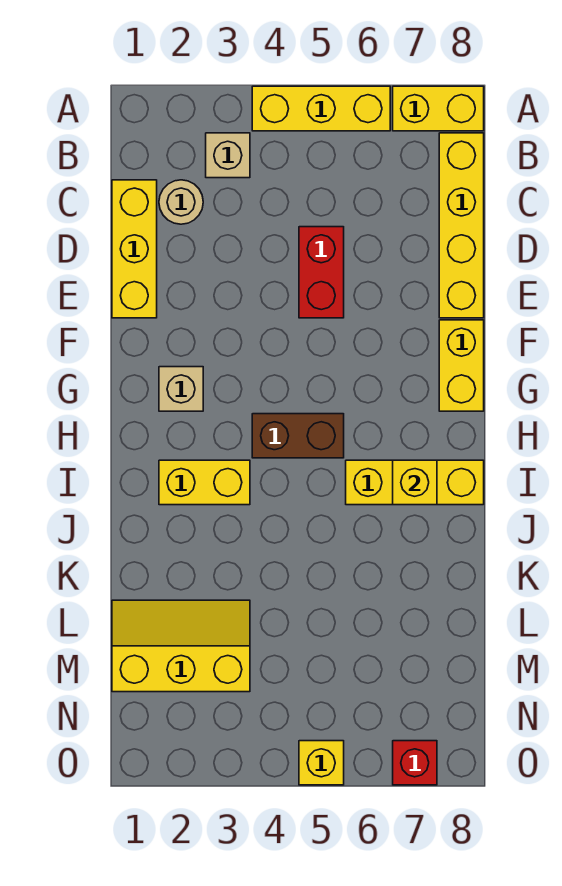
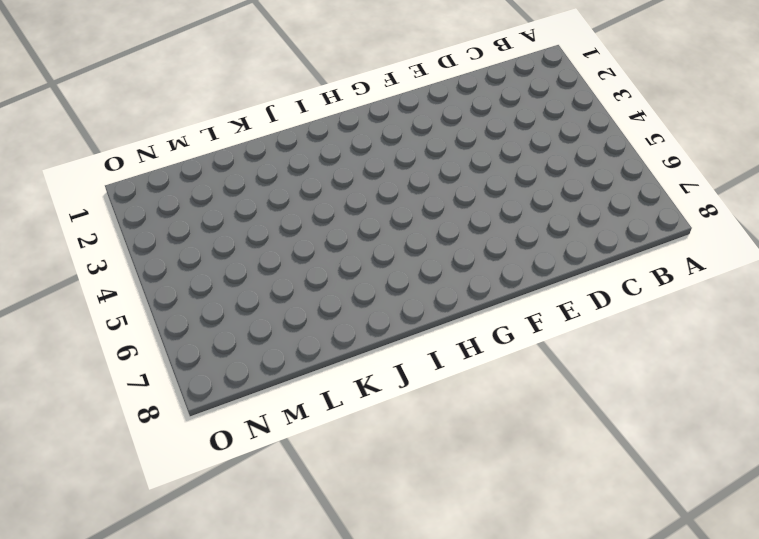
none -> yellow brick A4:A6 level 1
none -> yellow brick A7:A8 level 1
none -> tan brick B3 level 1

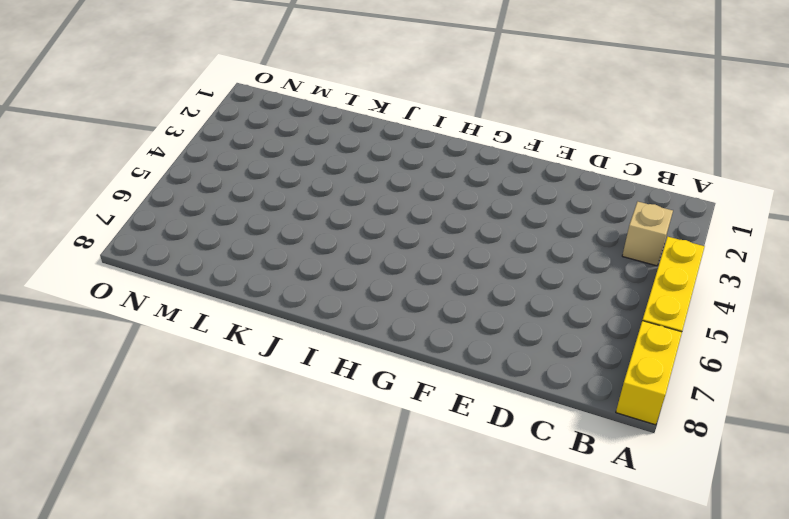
none -> yellow brick B8:E8 level 1
none -> yellow brick C1:E1 level 1
none -> tan round brick C2 level 1

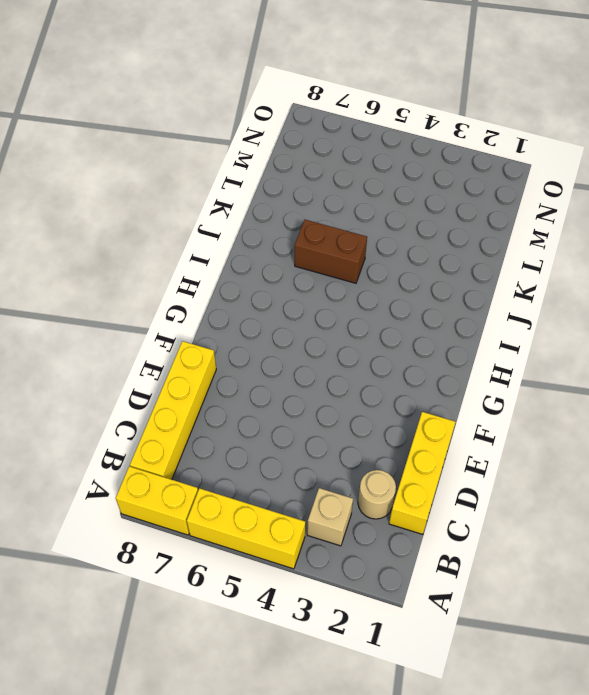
brown brick J5:J6 level 1 -> brown brick H4:H5 level 1
none -> red brick D5:E5 level 1
none -> yellow brick F8:G8 level 1
none -> tan brick G2 level 1

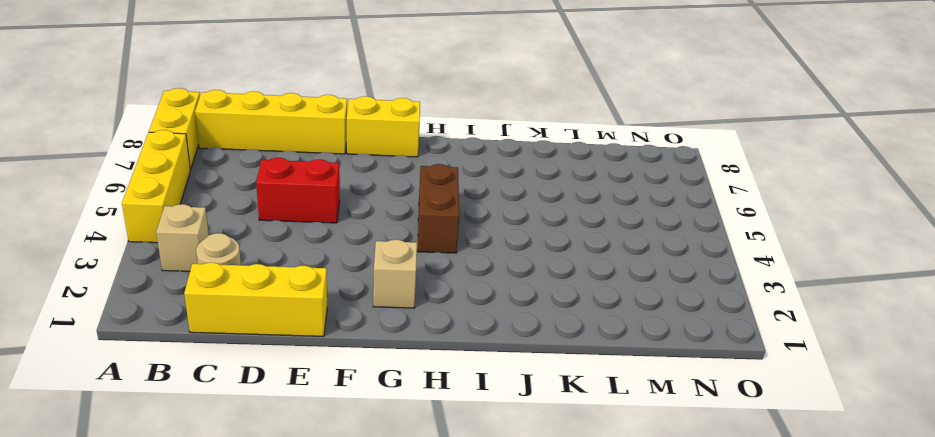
none -> yellow brick I2:I3 level 1
none -> yellow brick I6:I8 level 1
none -> yellow slope L1:M3 level 1 top M

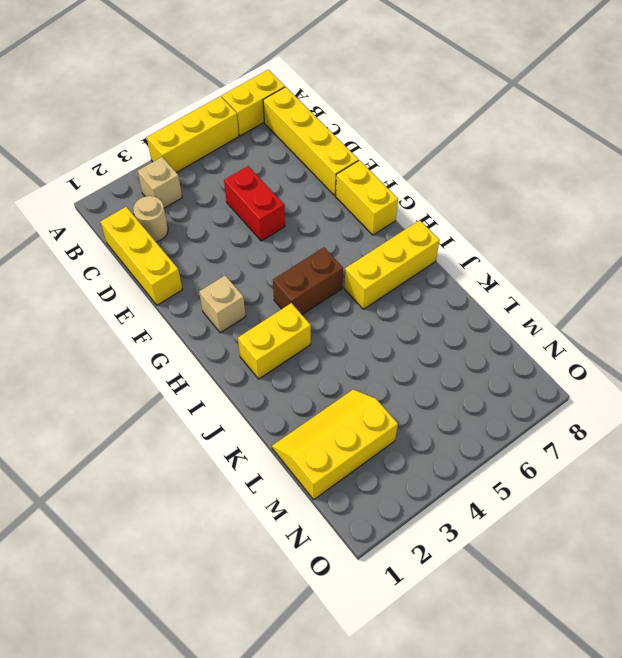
none -> yellow brick O5 level 1
none -> red brick O7 level 1
none -> yellow brick I7 level 2

